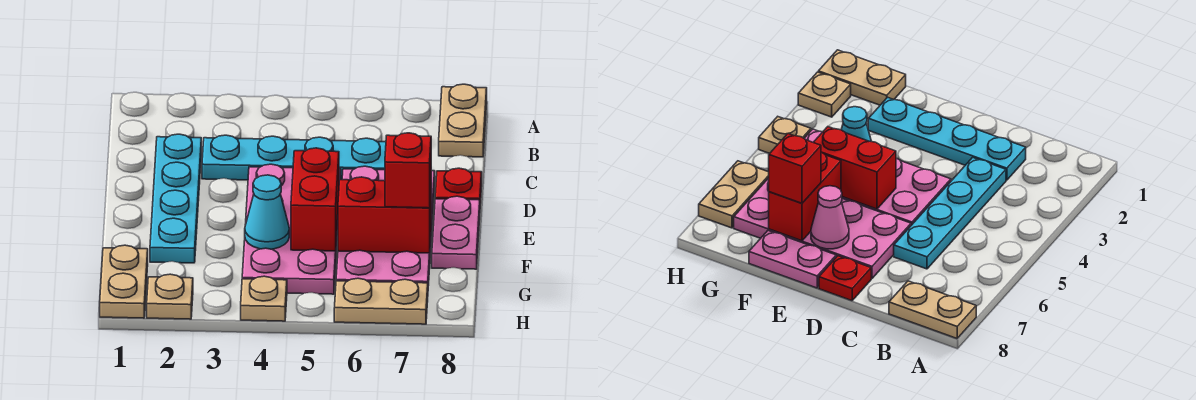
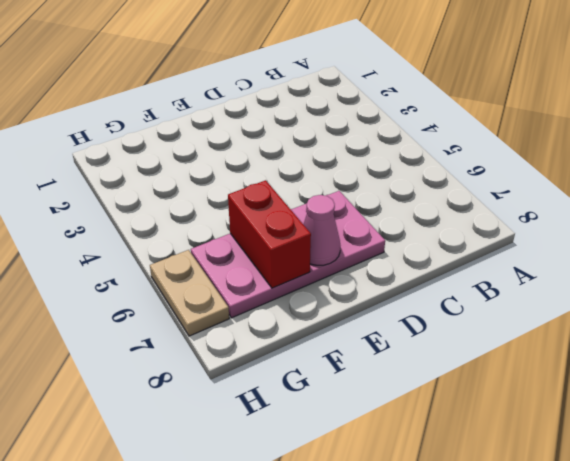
none -> tan plate A8:B8 level 1
none -> cyan plate C2:F2 level 1
none -> cyan plate C3:C6 level 1

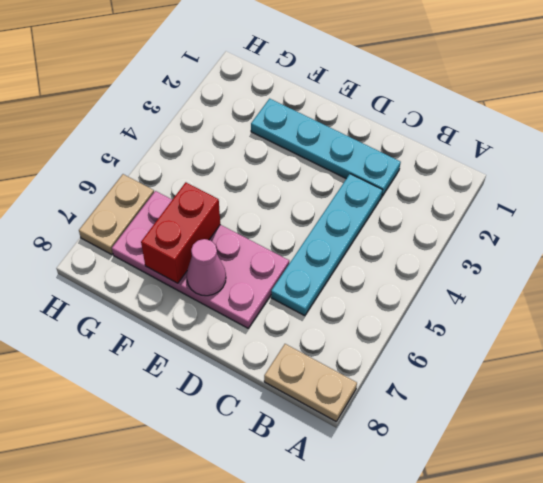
none -> pink plate D4:G5 level 1
none -> red plate D8 level 1
none -> pink plate E8:F8 level 1

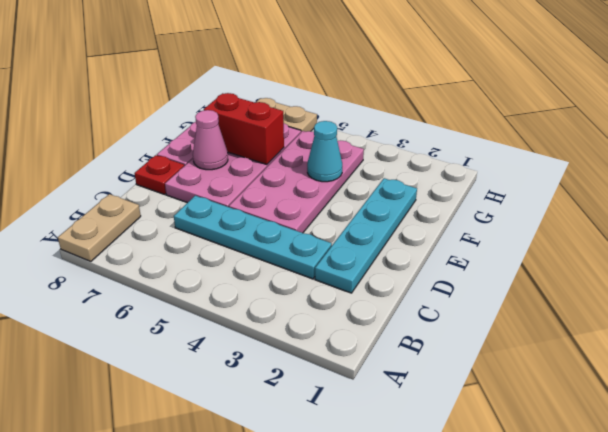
none -> tan plate G1:H1 level 1
none -> tan plate H2 level 1
none -> tan plate H4 level 1

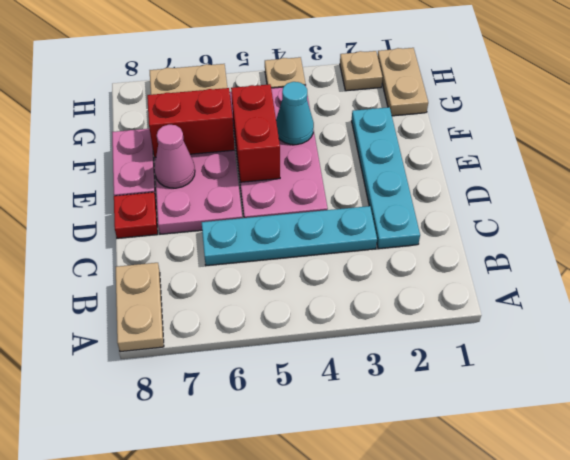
none -> red brick F7 level 3

